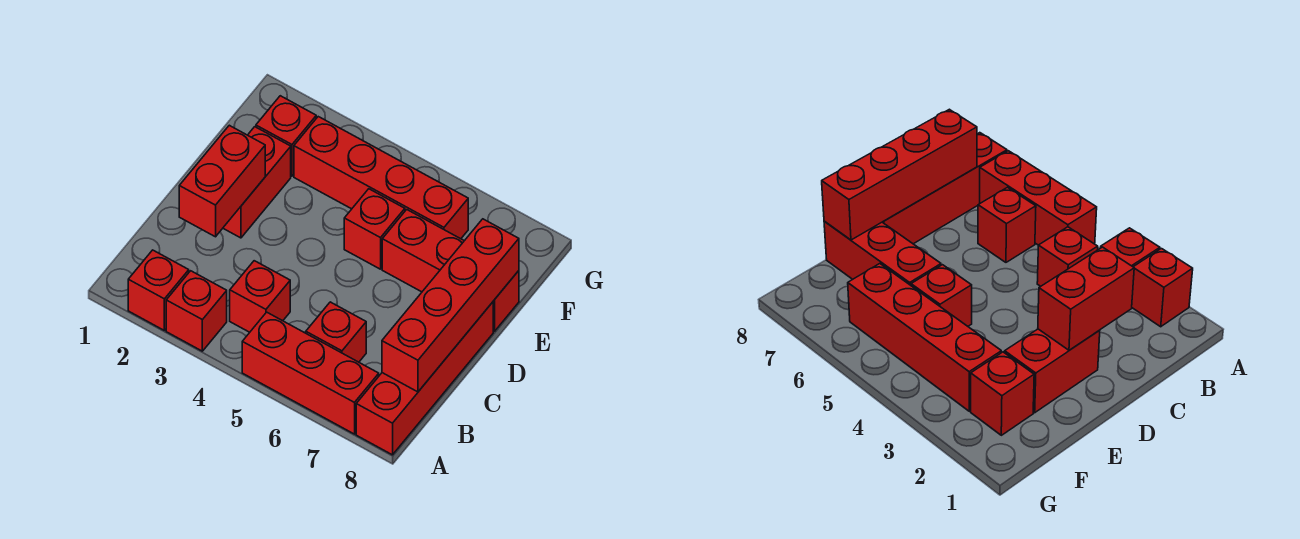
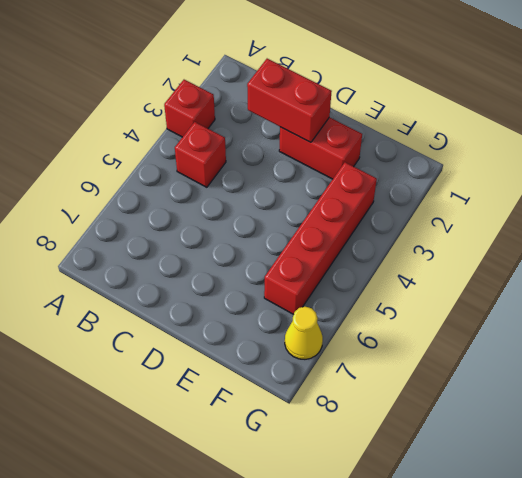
yellow cone G7 level 1 -> none
none -> red brick A2 level 1
none -> red brick A5:A7 level 1
none -> red brick A8:D8 level 1

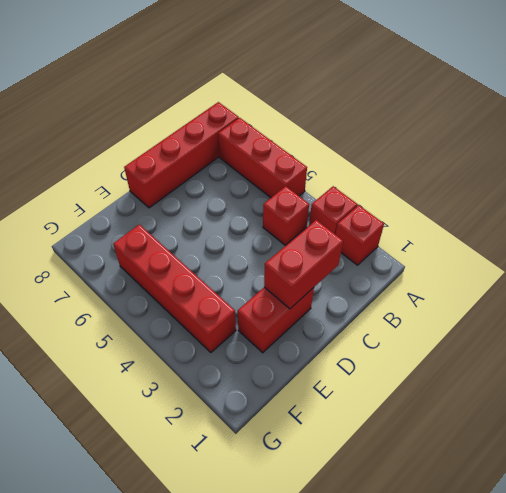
none -> red brick B6 level 1
none -> red brick E5 level 1
none -> red brick E6:E8 level 1

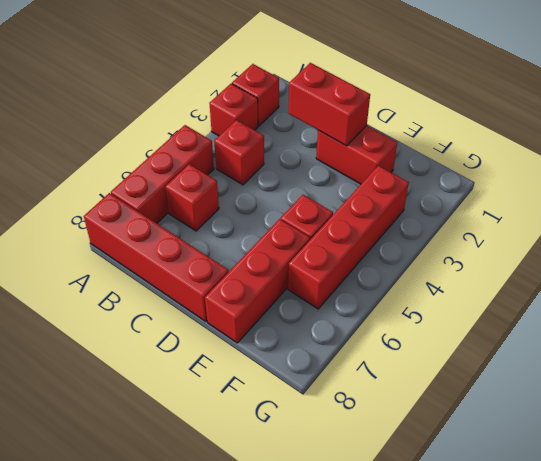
none -> red brick F2 level 1
none -> red brick B8:E8 level 2

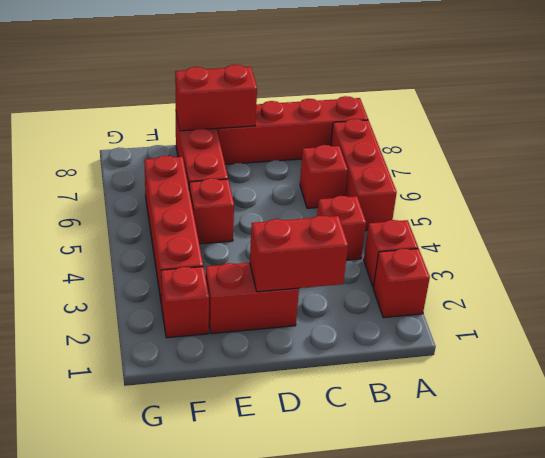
red brick D8:E8 level 2 -> red brick B8:E8 level 2

